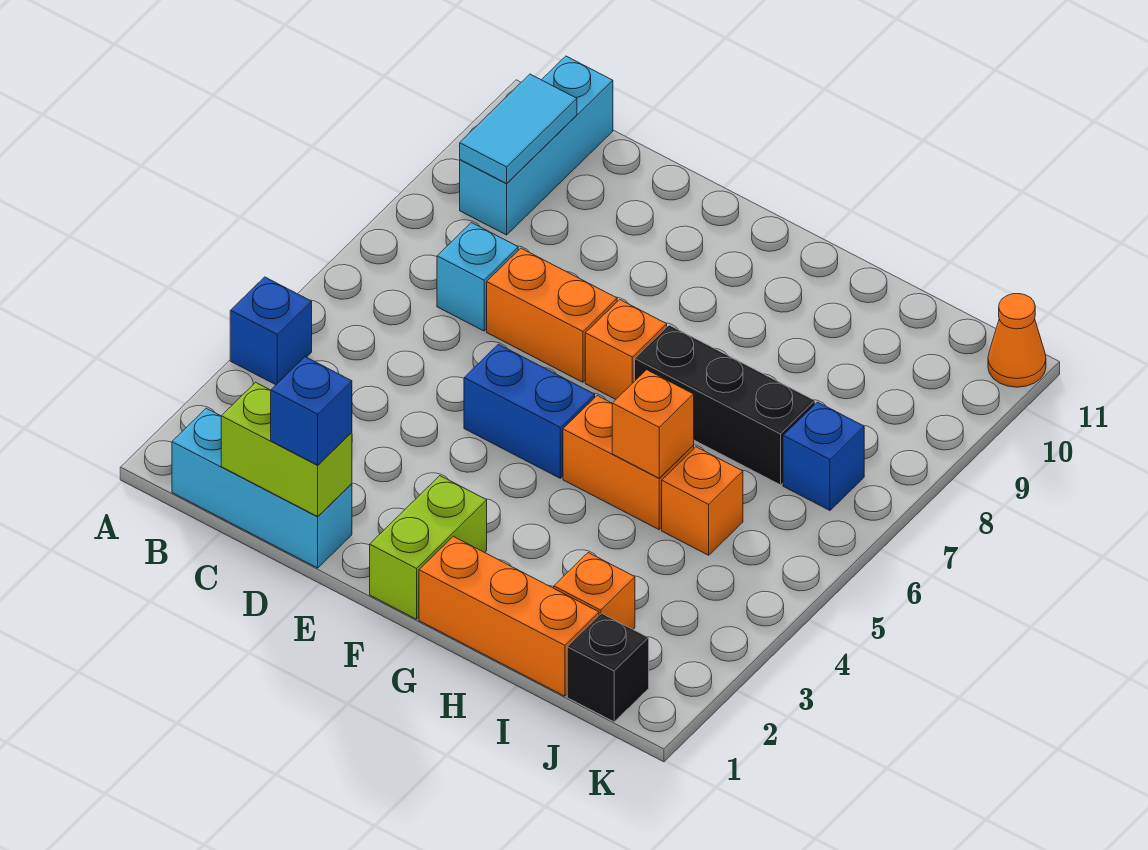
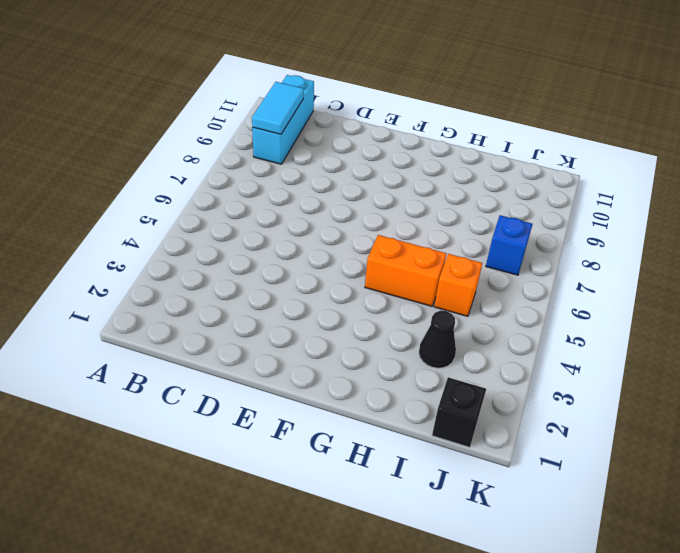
black cone I3 level 1 -> none
none -> blue brick A4 level 1
none -> cyan brick B1:D1 level 1
none -> cyan brick C7 level 1

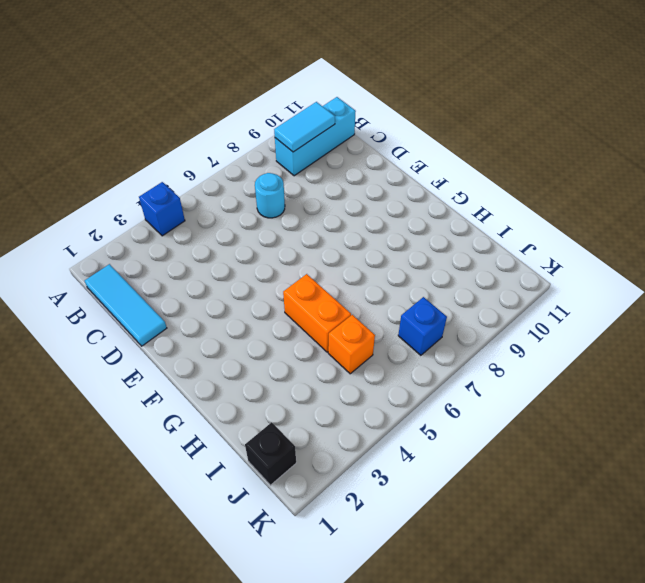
cyan tile B1:D1 level 1 -> cyan brick B1:D1 level 1
cyan round brick C7 level 1 -> cyan brick C7 level 1
none -> orange brick D7:E7 level 1
none -> blue brick E5:F5 level 1
none -> lime brick F1:F2 level 1

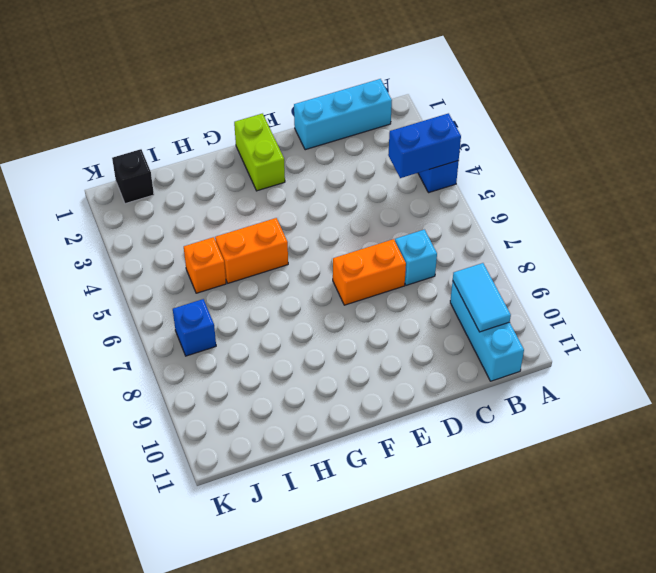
blue brick A4:B4 level 2 -> blue brick E5:F5 level 1
none -> orange brick F7 level 1
none -> orange brick G1:I1 level 1
none -> black brick G7:I7 level 1

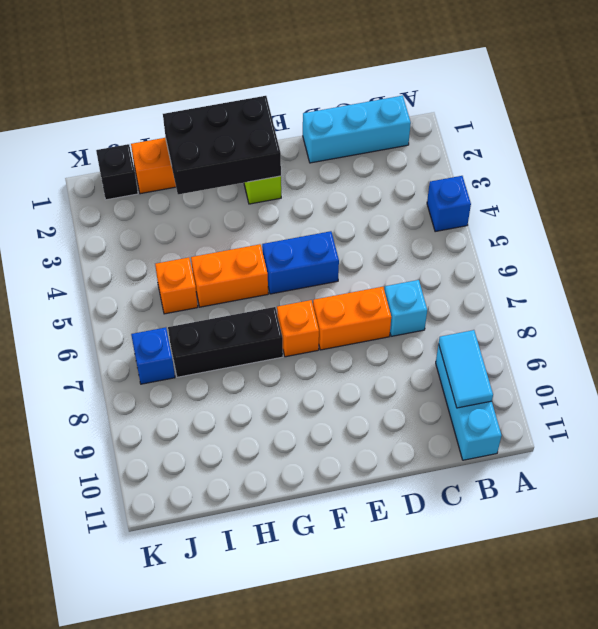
black brick F1:H2 level 2 -> none
none -> orange brick I2 level 1
none -> orange cone K11 level 1
none -> lime brick C1:D1 level 2

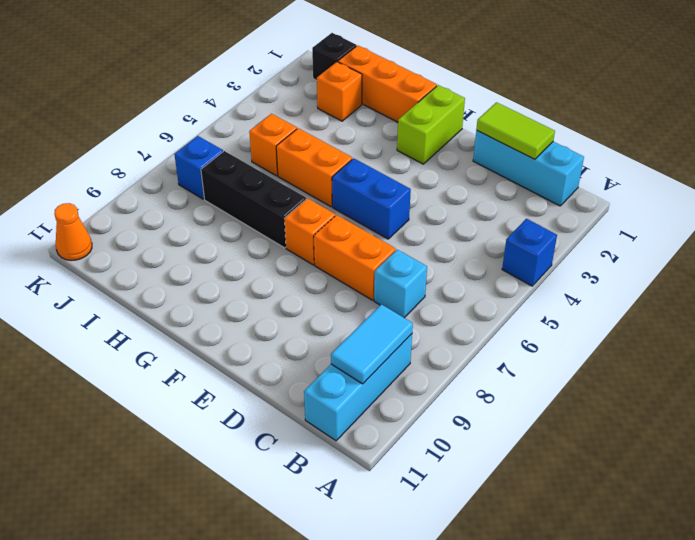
lime tile C1:D1 level 2 -> lime brick C1:D1 level 2
none -> orange brick H5 level 2
none -> blue brick D1 level 3

